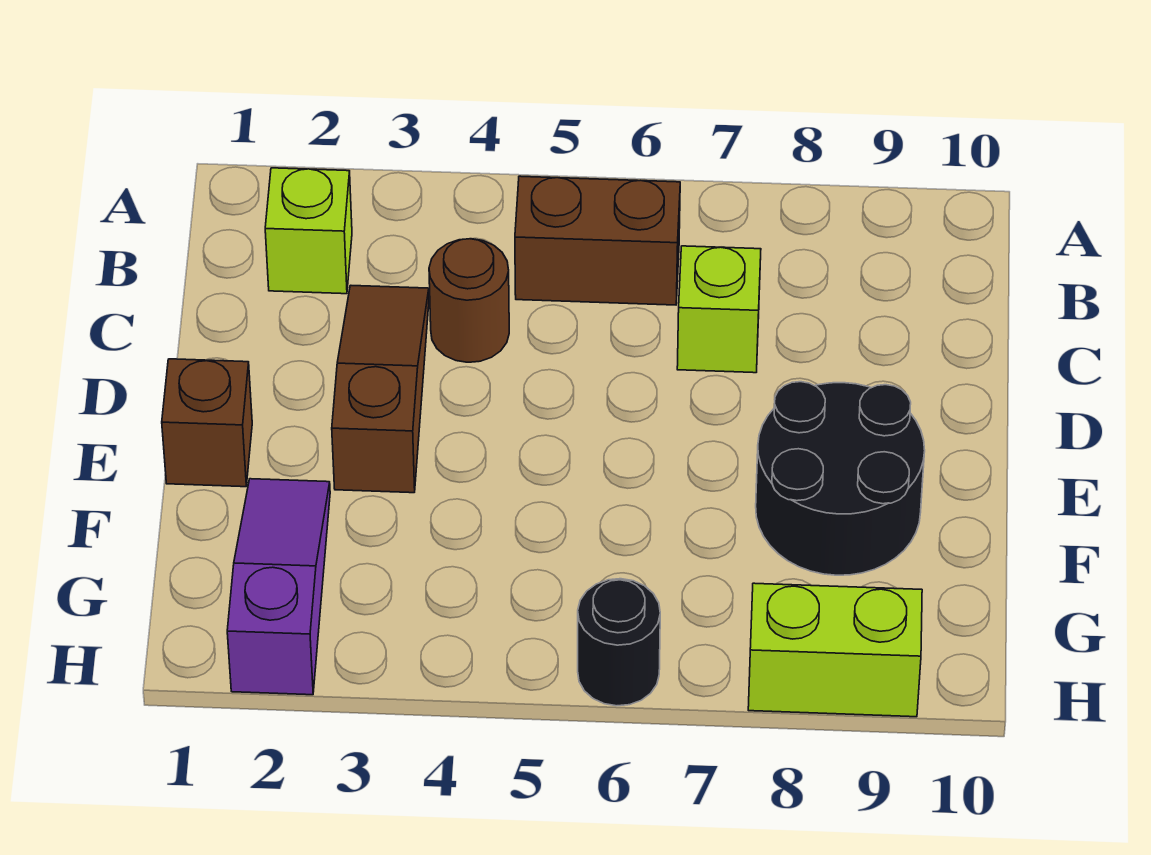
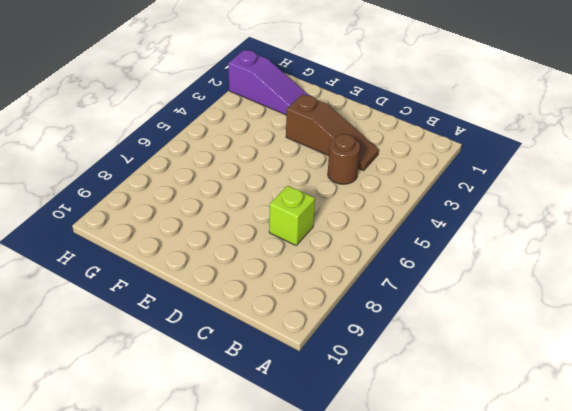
none -> lime brick B2 level 1
none -> brown brick B5:B6 level 1

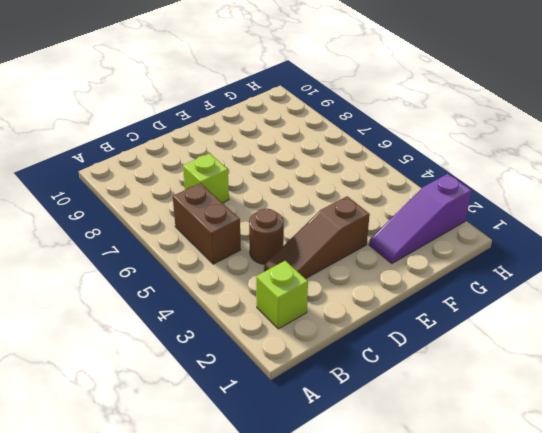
none -> brown brick E1 level 1
none -> black round brick E8:F9 level 1

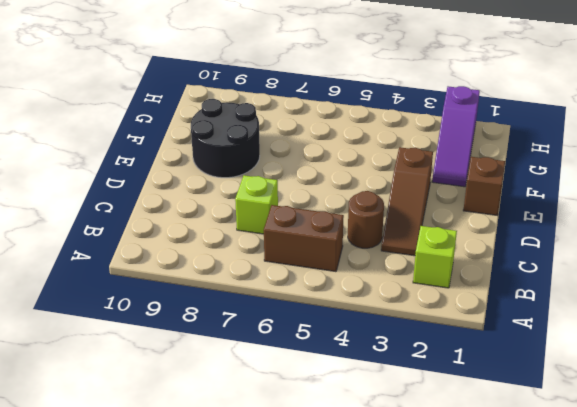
none -> black round brick H6 level 1
none -> lime brick H8:H9 level 1

